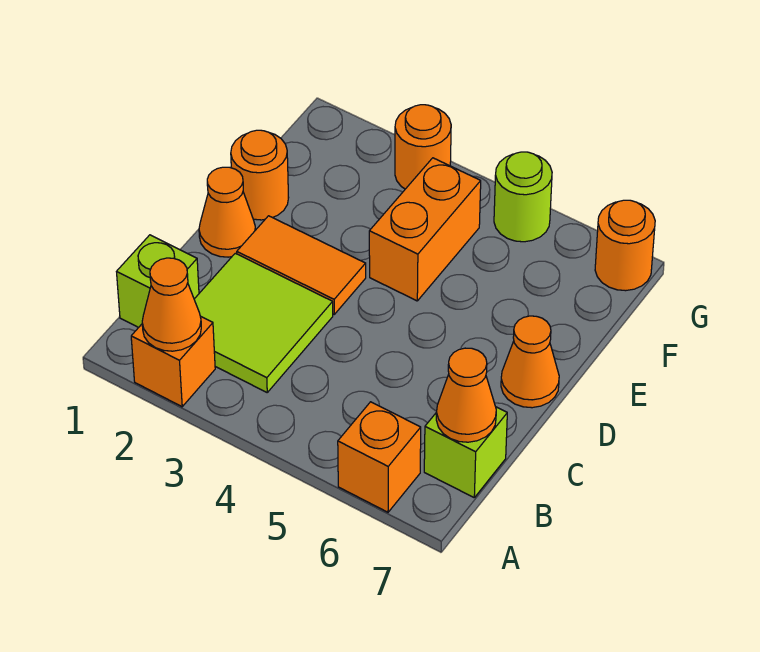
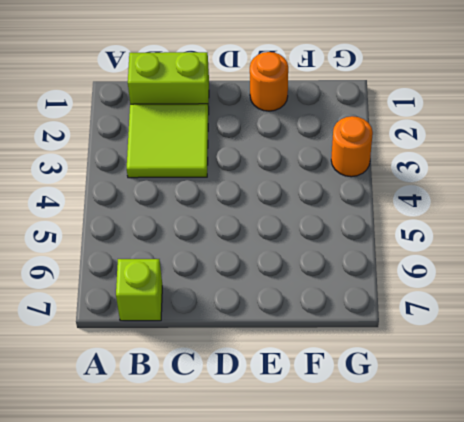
lime brick B1:C1 level 1 -> lime brick B1 level 1
none -> orange brick A2 level 1
none -> orange brick A6 level 1
none -> orange cone D1 level 1

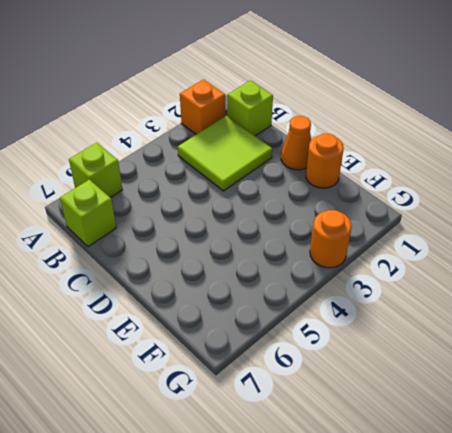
lime brick A6 level 1 -> orange brick A6 level 1
none -> orange tile D2:D3 level 1
none -> orange cone D7 level 1
none -> orange brick E4:F4 level 1

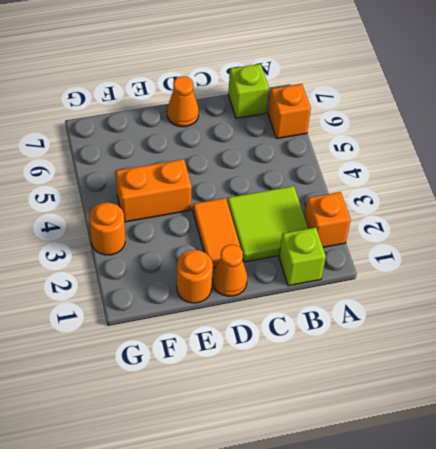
none -> lime round brick G5 level 1
none -> orange round brick G7 level 1
none -> orange cone A2 level 2

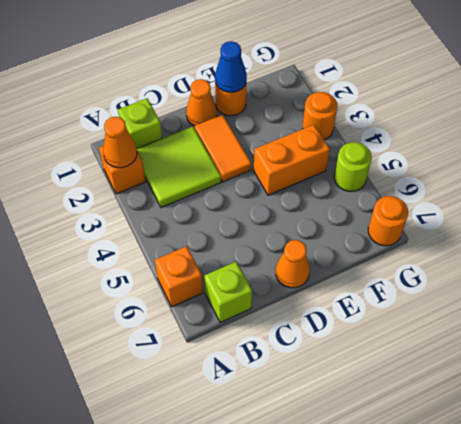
blue cone E1 level 2 -> none
none -> orange cone B7 level 2

